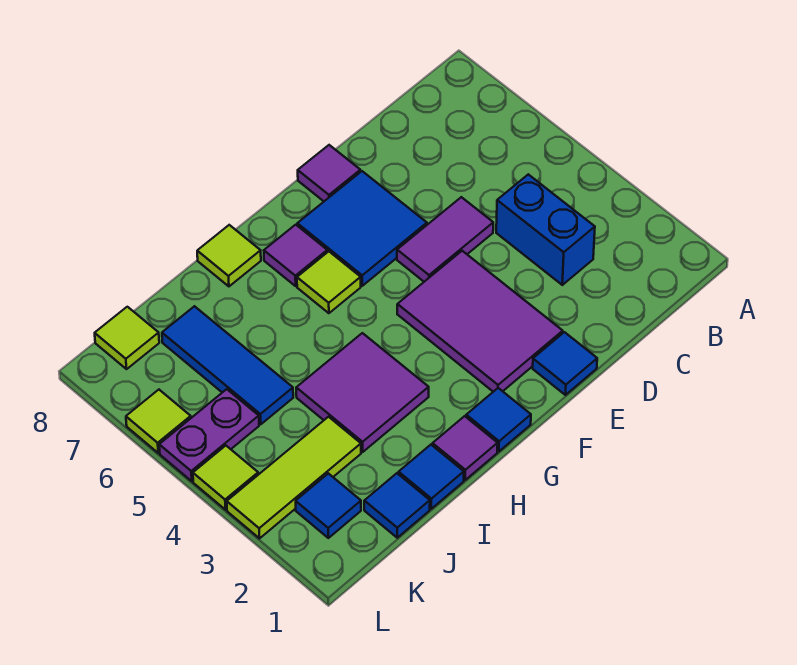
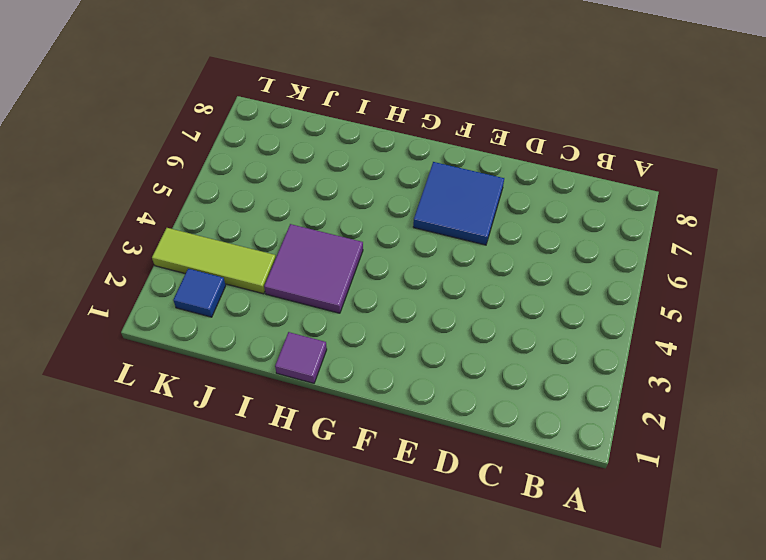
none -> blue brick C3:C4 level 1
none -> purple tile D5:E5 level 1
none -> blue tile E1 level 1

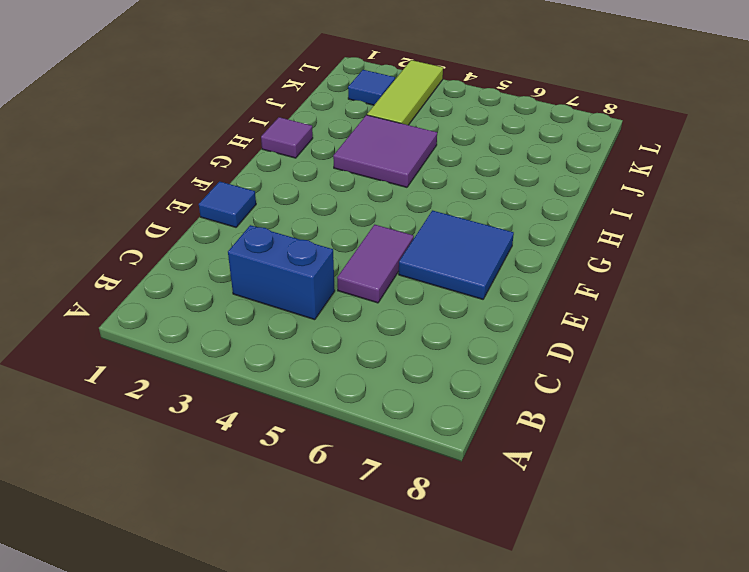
none -> purple tile E2:F4 level 1
none -> purple tile E8 level 1
none -> blue tile G1 level 1

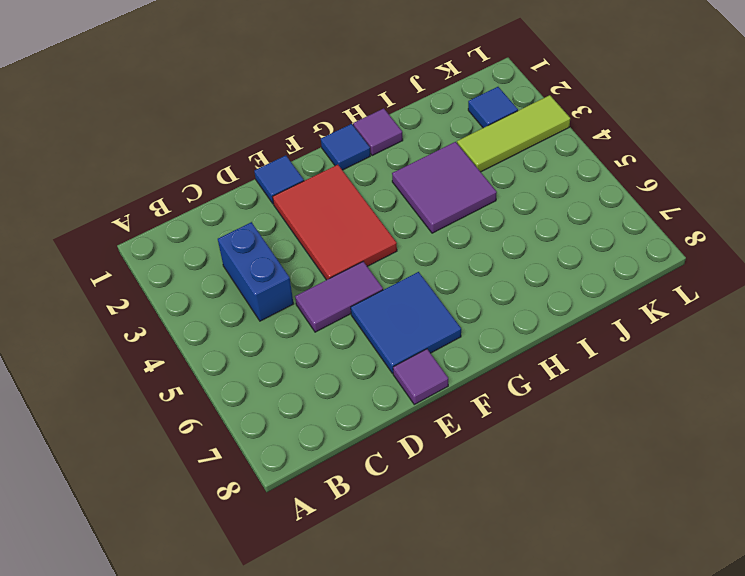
red tile E2:F4 level 1 -> purple tile E2:F4 level 1
none -> lime tile G6 level 1
none -> purple tile G7 level 1
none -> lime tile H8 level 1

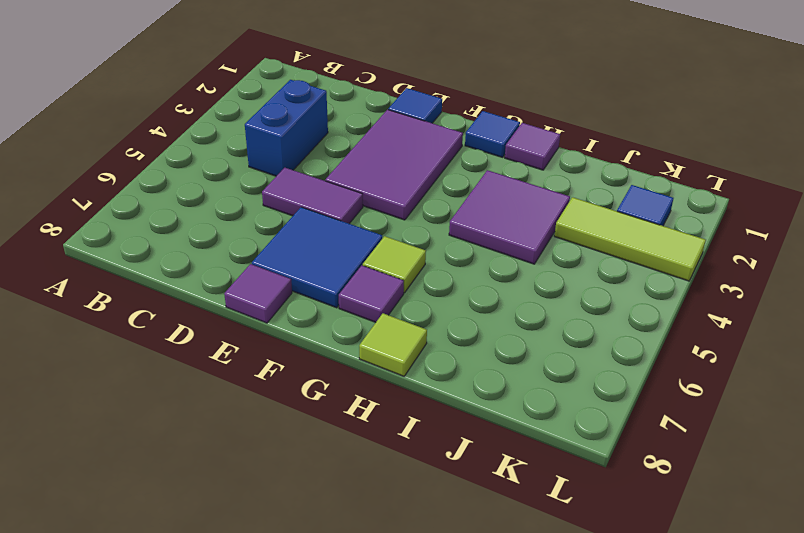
none -> blue tile I1 level 1
none -> blue tile J1 level 1
none -> blue tile J5:J7 level 1

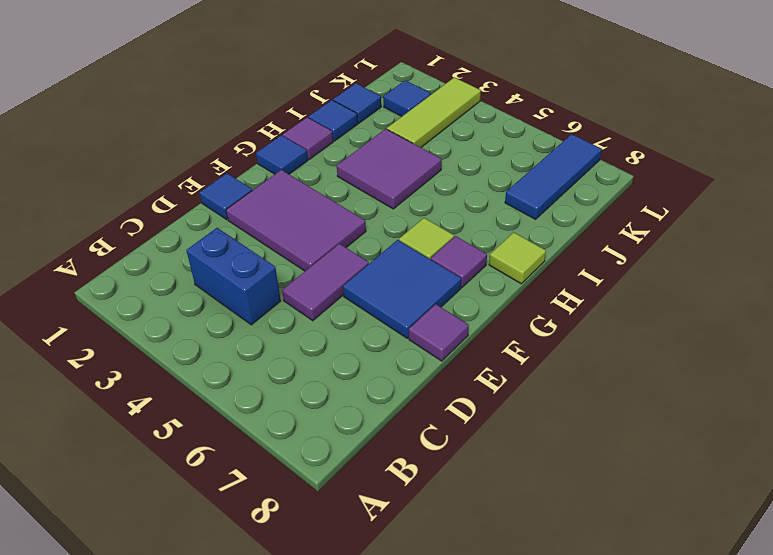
blue tile J7:L7 level 1 -> blue tile J5:J7 level 1
none -> purple plate K5:L5 level 1
none -> lime tile K8 level 1
none -> lime tile L4 level 1

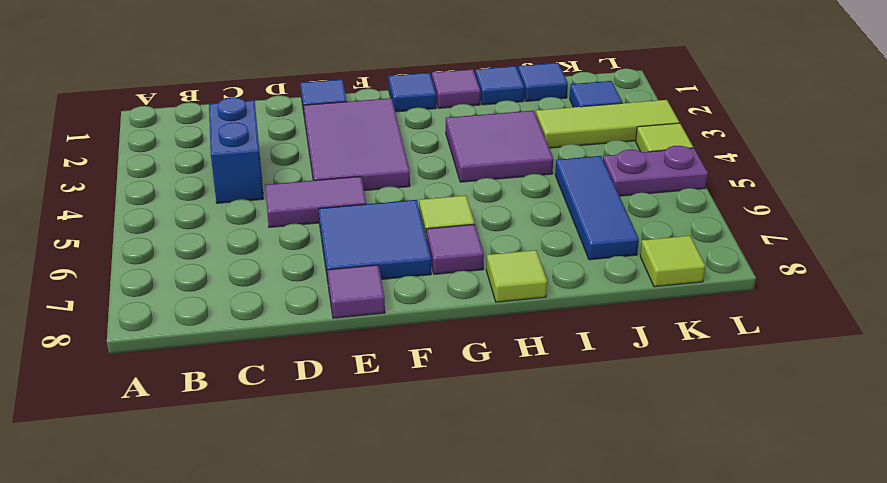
none -> lime tile L6 level 1

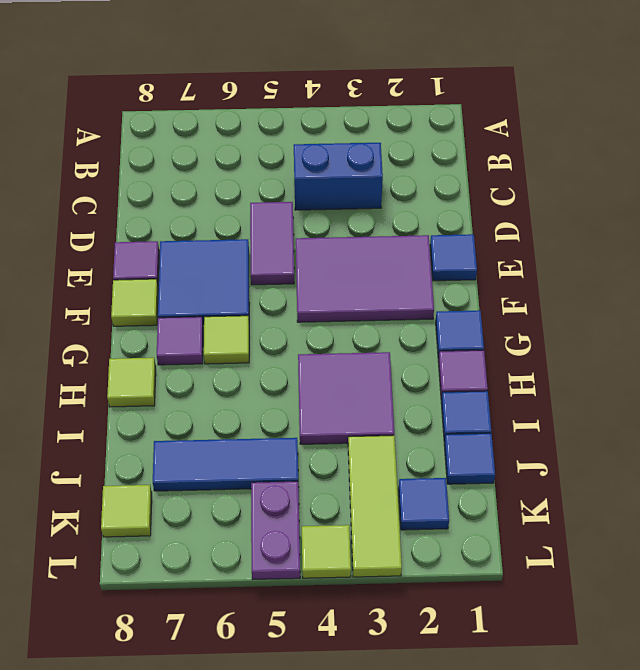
lime tile F8 level 1 -> lime tile L6 level 1

